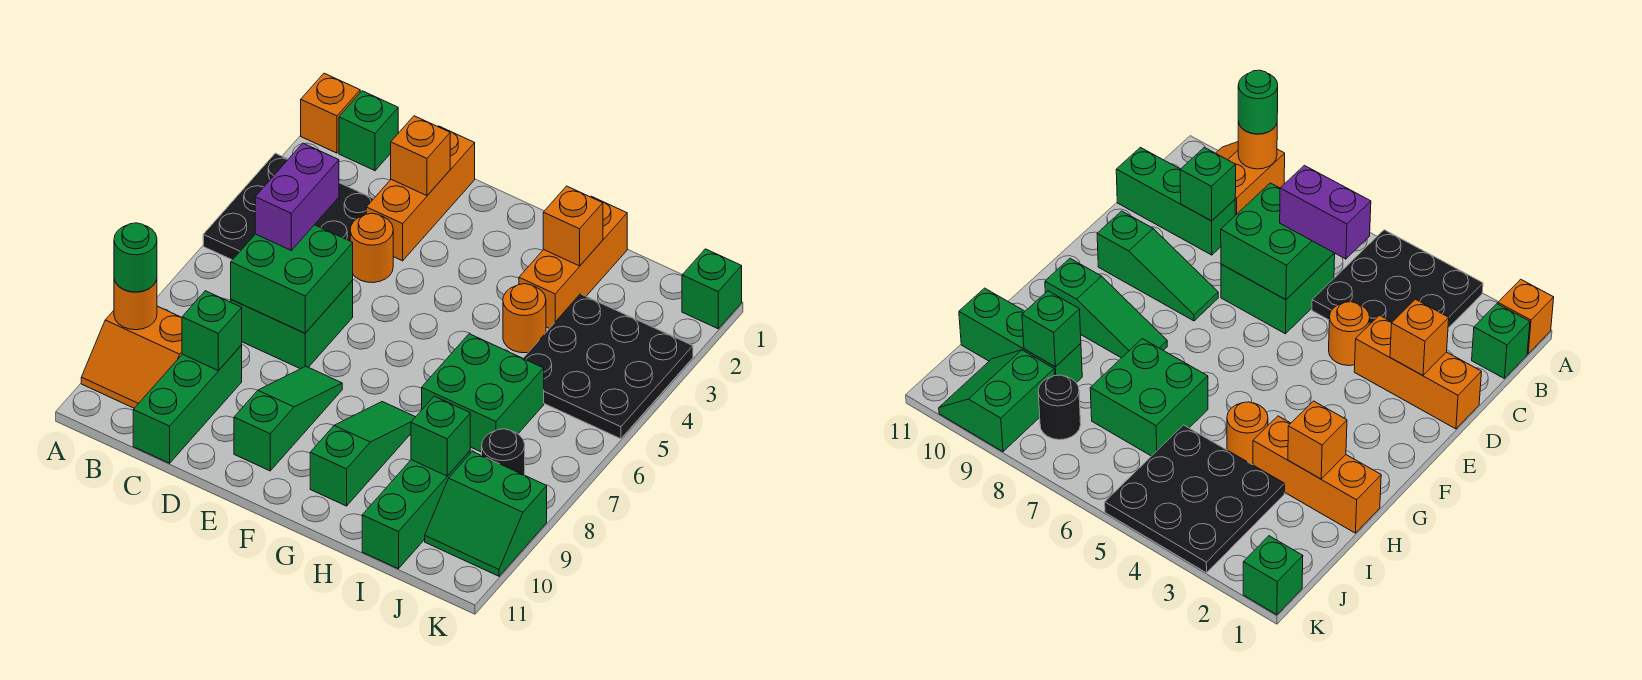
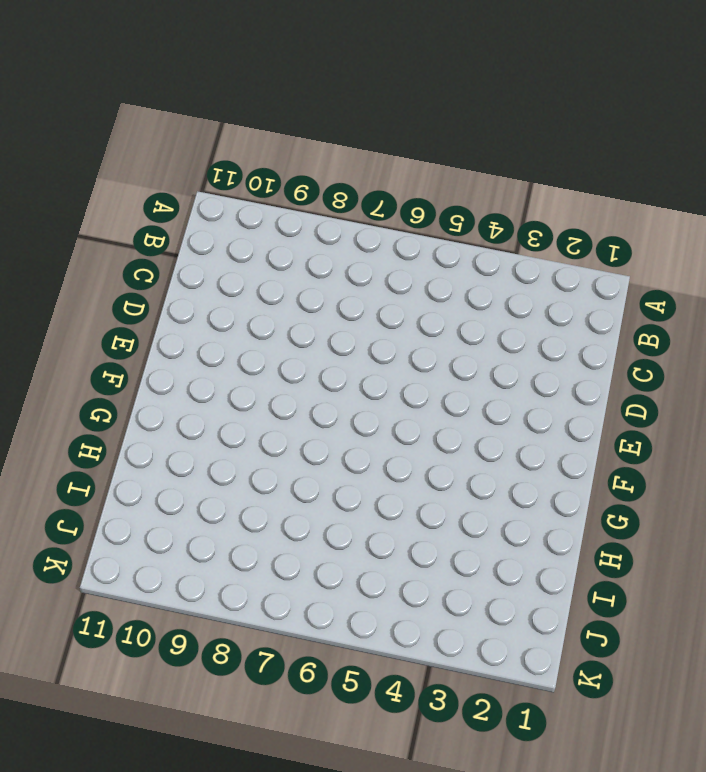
none -> orange brick A1 level 1
none -> black plate A3:C5 level 1
none -> orange slope A9:B10 level 1 top 9

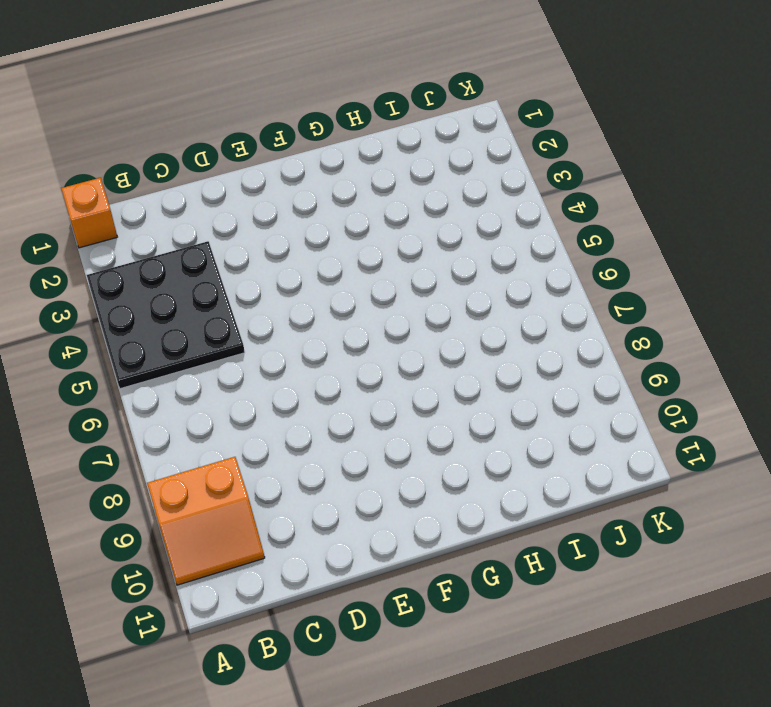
none -> green brick B1 level 1
none -> green brick C6:D7 level 1
none -> green brick C9:C11 level 1

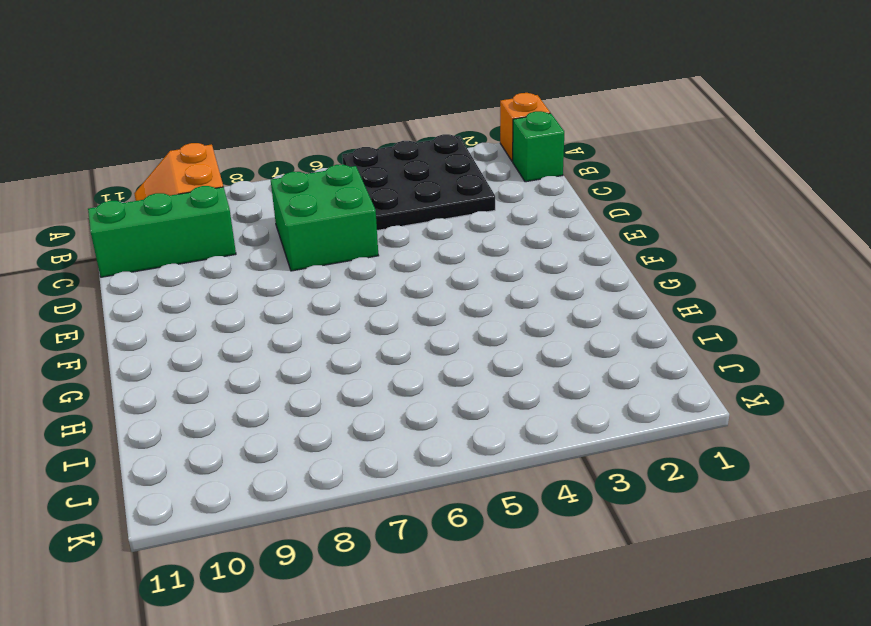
none -> orange brick D1:D3 level 1
none -> orange round brick D4 level 1
none -> green slope E8:E10 level 1 top 10

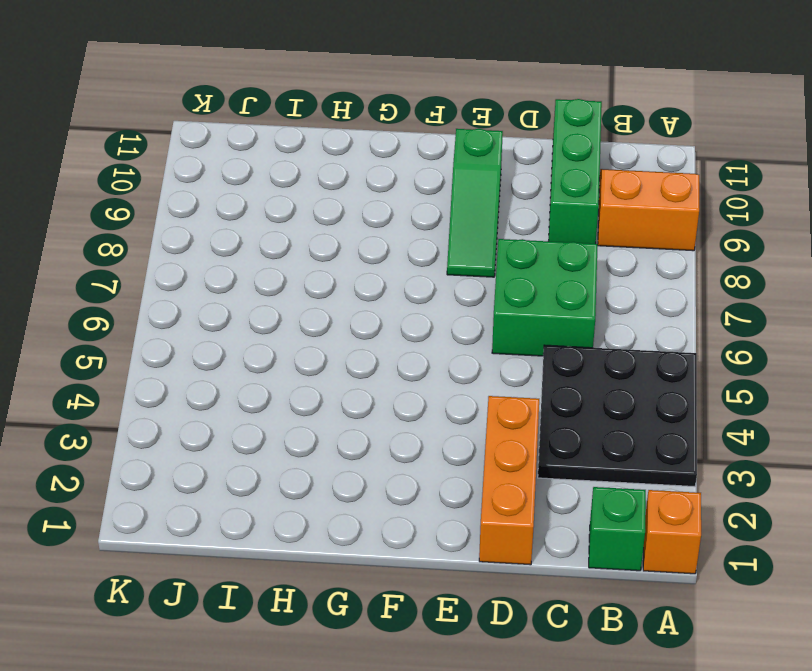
none -> orange round brick D4 level 1
none -> green slope G8:G10 level 1 top 10
none -> orange brick H1:H3 level 1

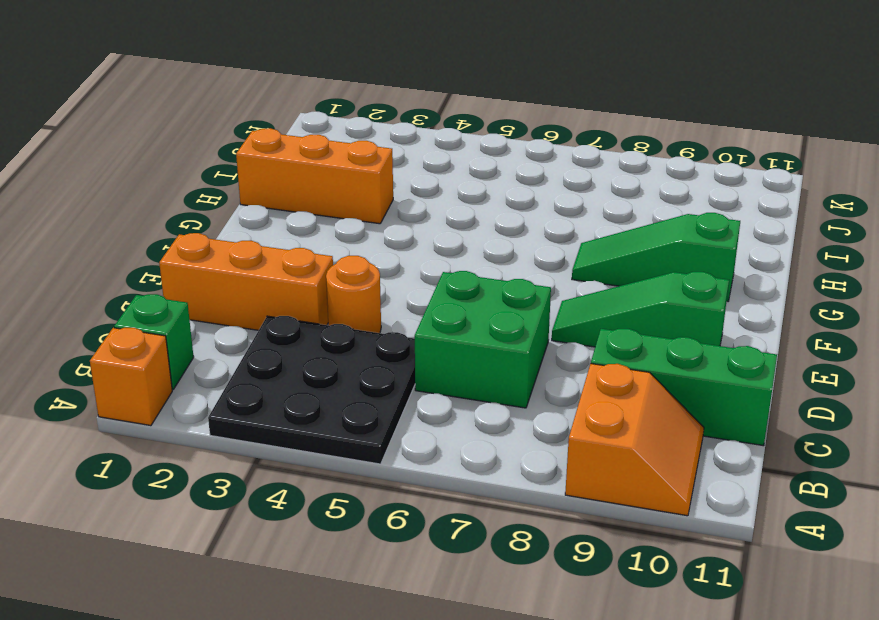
none -> orange round brick H4 level 1
none -> green brick H6:I7 level 1
none -> black plate I3:K5 level 1

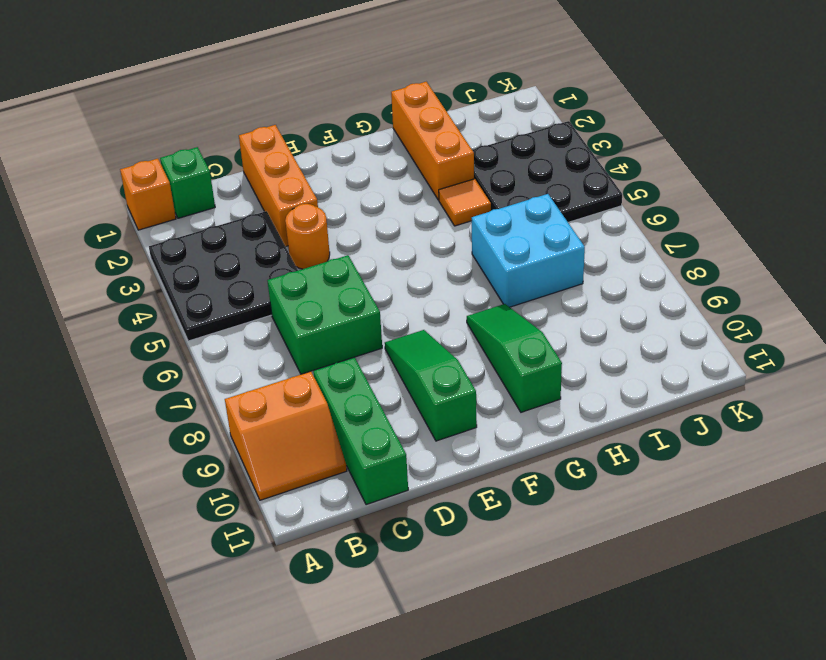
orange tile H4 level 1 -> orange round brick H4 level 1
cyan brick H6:I7 level 1 -> green brick H6:I7 level 1
none -> green brick I9:I11 level 1
none -> black round brick J8 level 1
none -> green slope J9:K10 level 1 top 9

